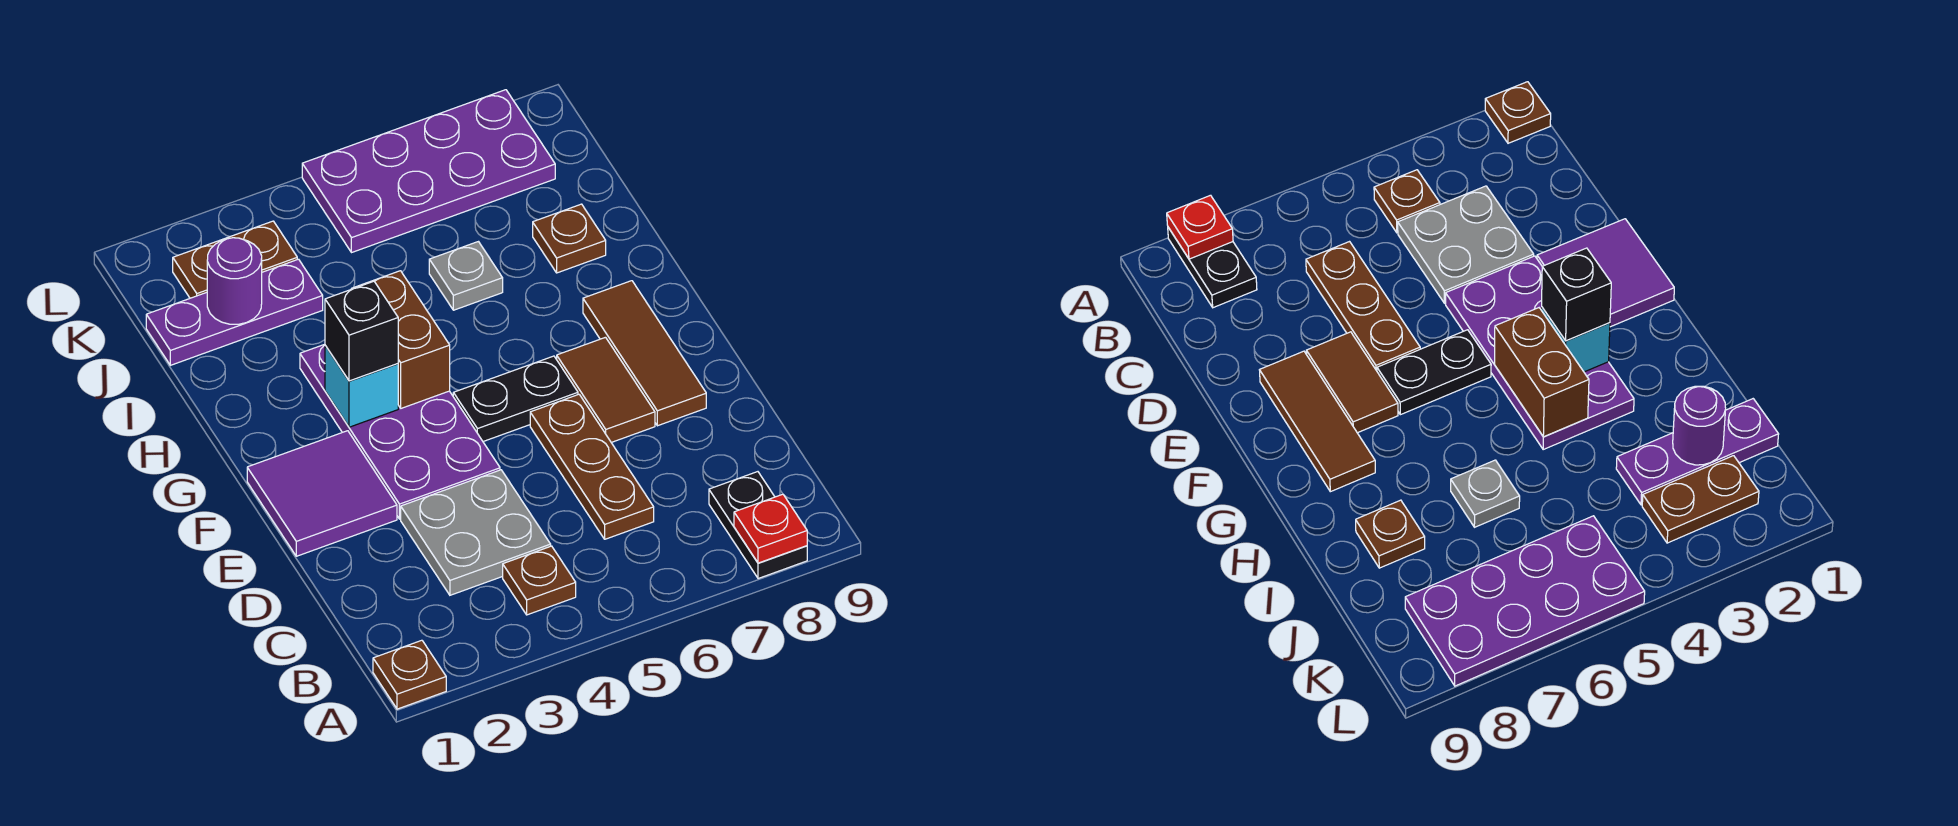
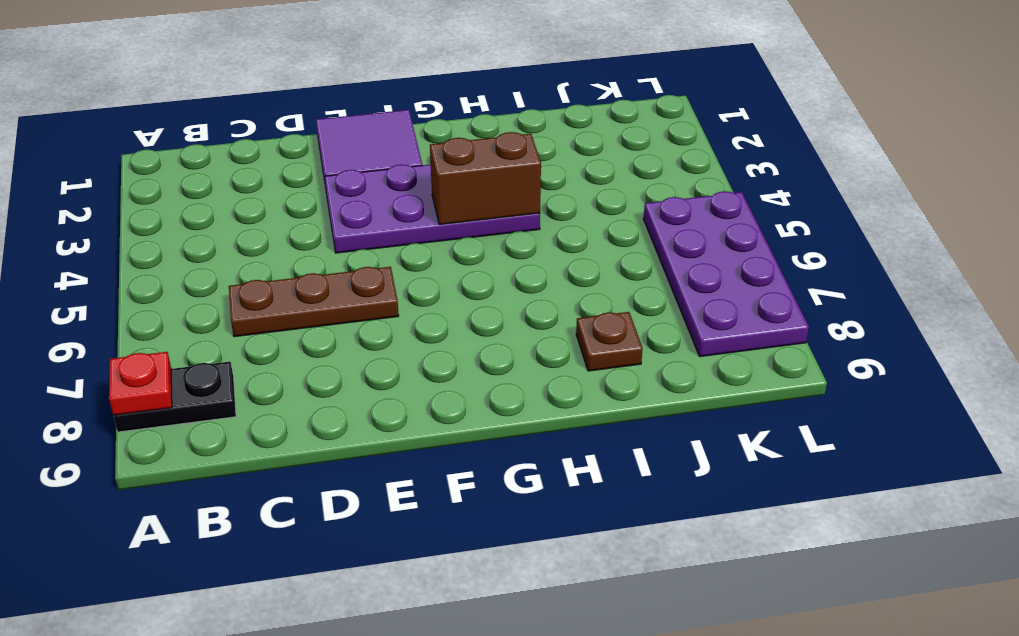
none -> brown plate A1 level 1
none -> brown plate B4 level 1
none -> grey plate C3:D4 level 1

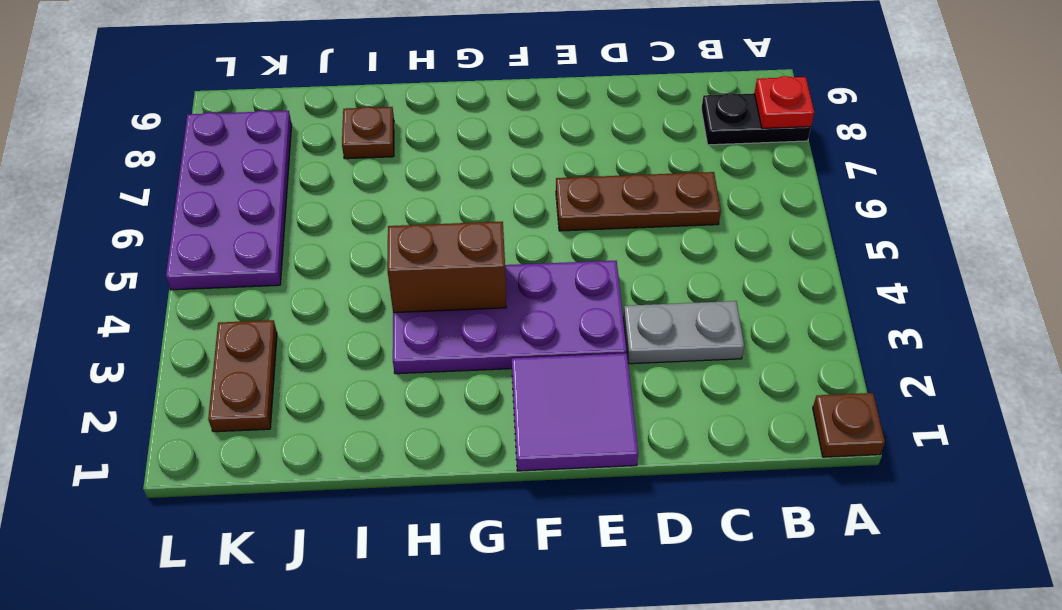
grey plate C3:D3 level 1 -> grey plate C3:D4 level 1
none -> brown plate B4 level 1
none -> brown tile E7:F7 level 1
none -> brown tile E8:G8 level 1

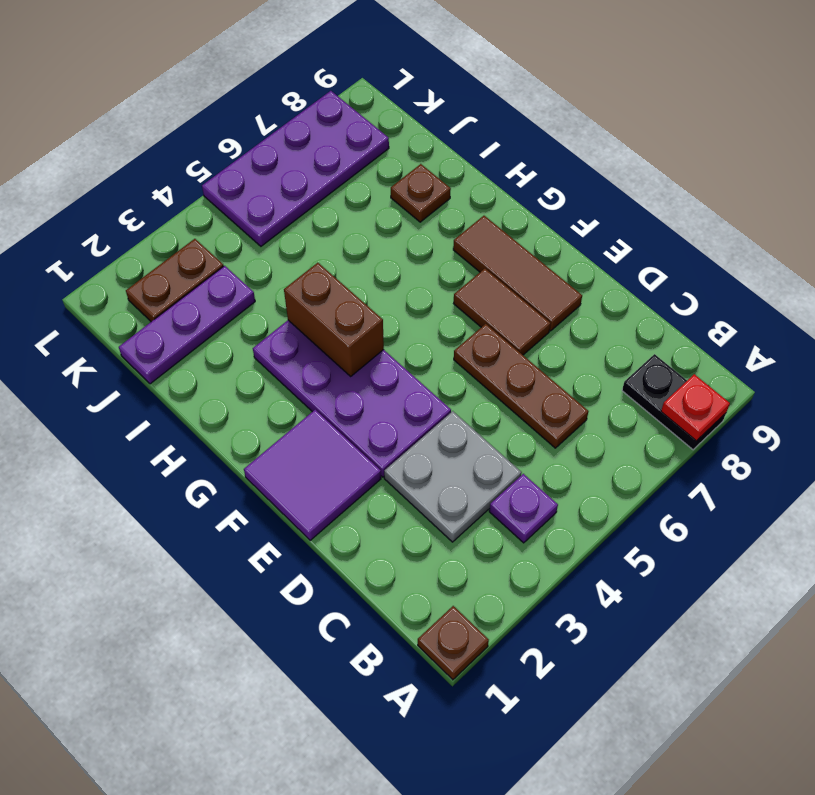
purple plate B4 level 1 -> brown plate B4 level 1
none -> black plate F5:F6 level 1
none -> grey plate I6 level 1
none -> cyan brick G3 level 2

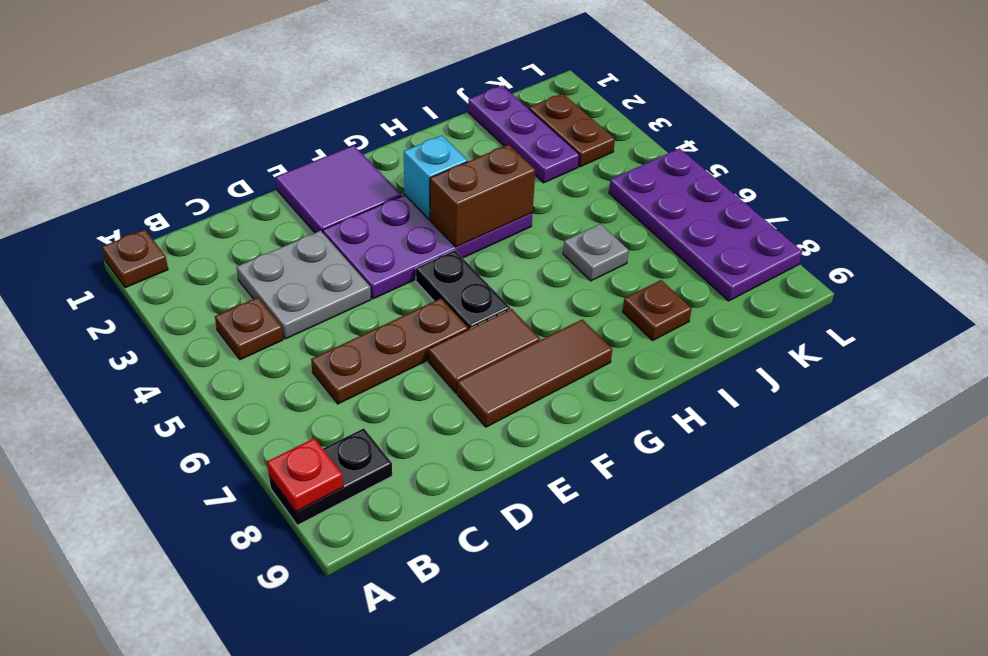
none -> purple round brick J2 level 2
none -> black brick G3 level 3

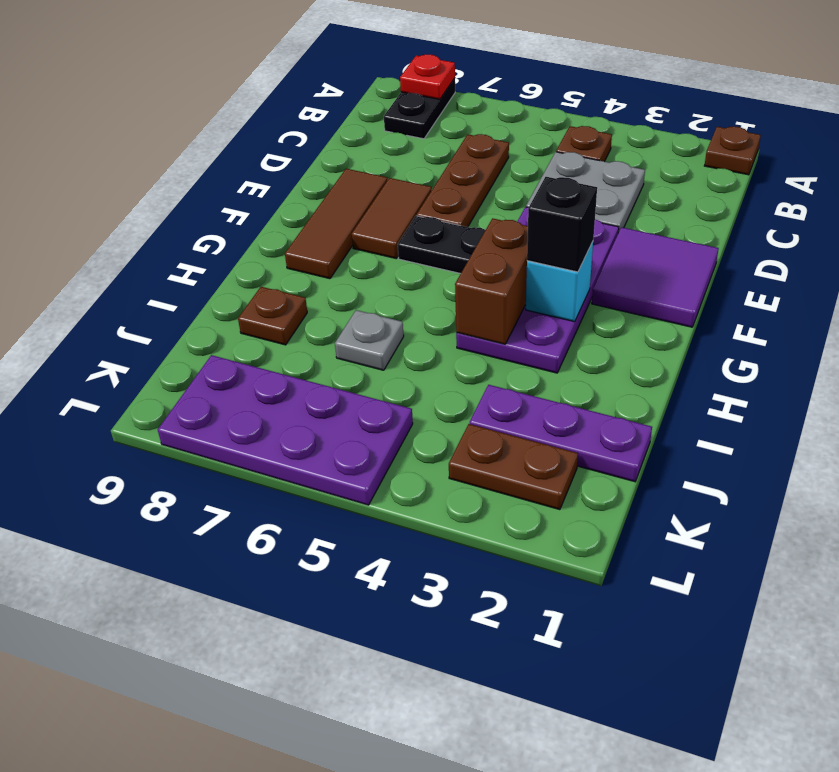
none -> purple round brick J2 level 2

